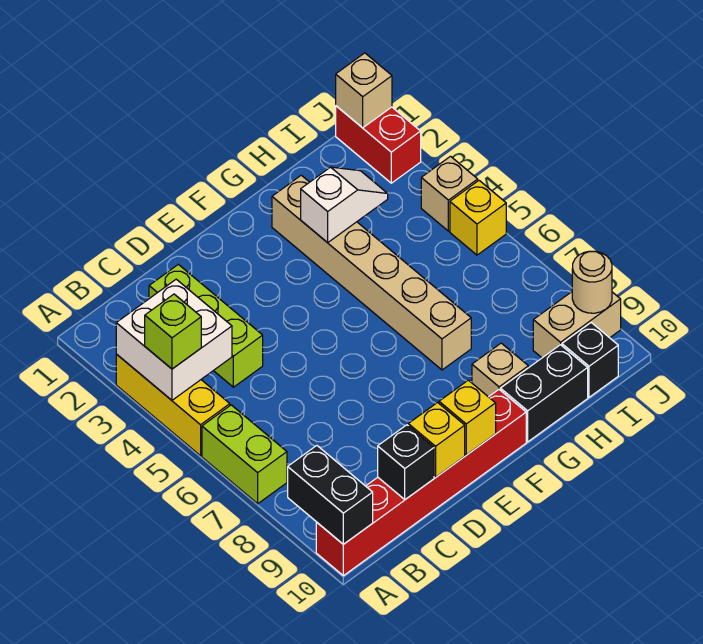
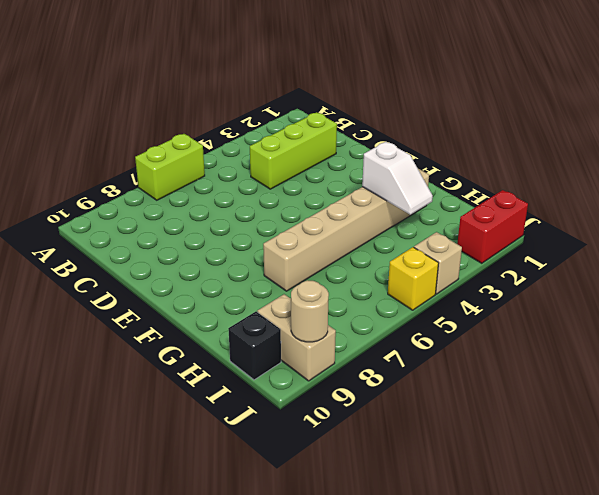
none -> yellow brick A3:A5 level 1
none -> red brick A10:F10 level 1
none -> tan brick G9 level 1

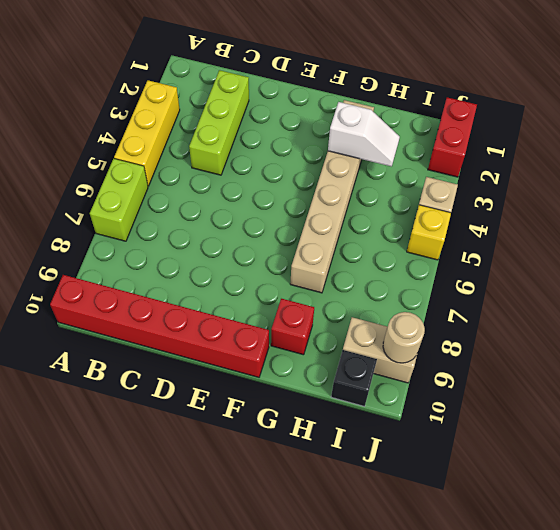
red brick G9 level 1 -> tan brick G9 level 1
none -> black brick G10:H10 level 1
none -> white brick A3:B4 level 2
none -> black brick A9:A10 level 2

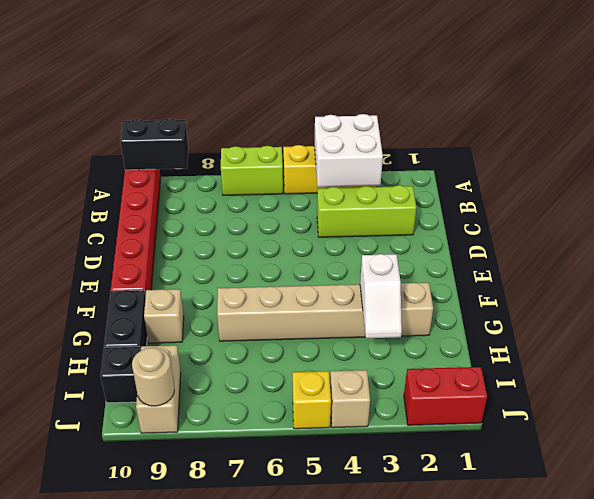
none -> black brick C10 level 2
none -> yellow brick D10 level 2
none -> yellow brick E10 level 2

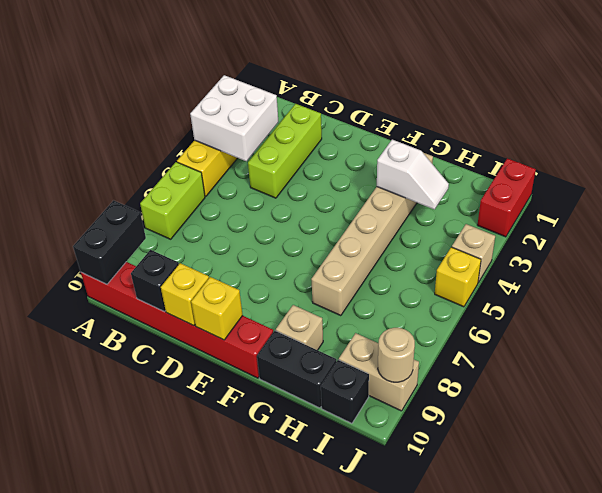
none -> tan brick J1 level 2
none -> lime brick A4 level 3

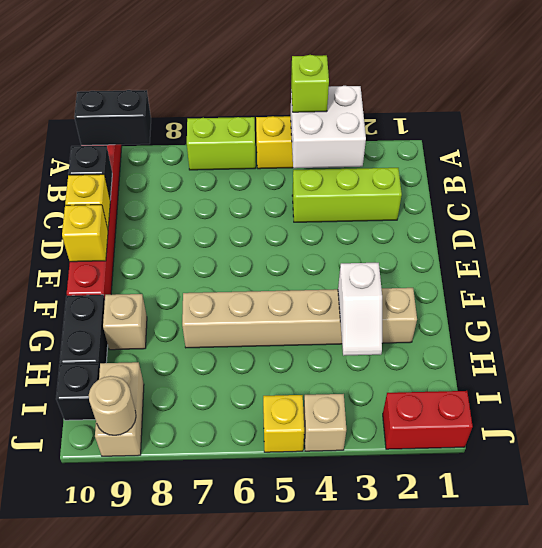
none -> tan brick J1 level 2

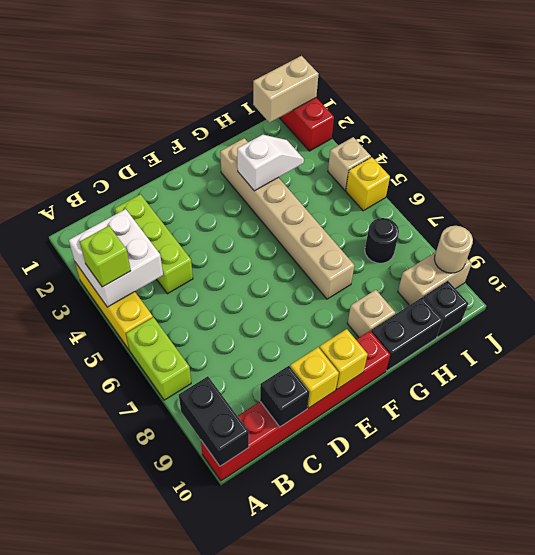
tan brick I1:J1 level 2 -> tan brick J1 level 2
black round brick I7 level 1 -> none

